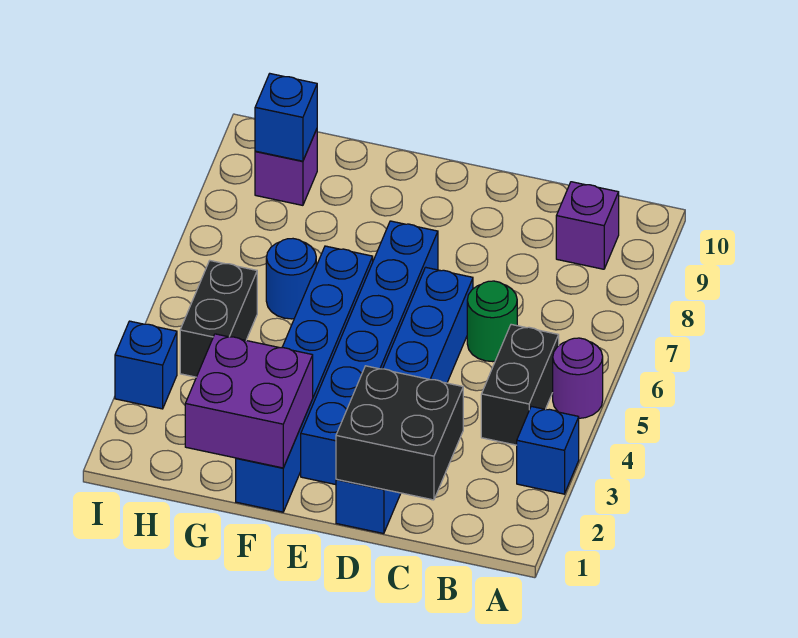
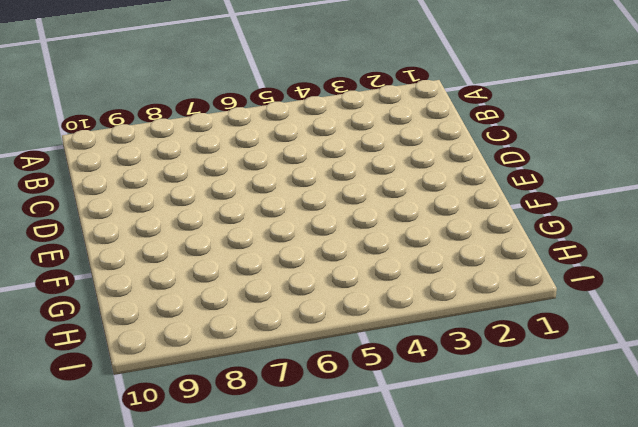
none -> blue brick A3 level 1
none -> purple round brick A5 level 1
none -> black brick B4:B5 level 1

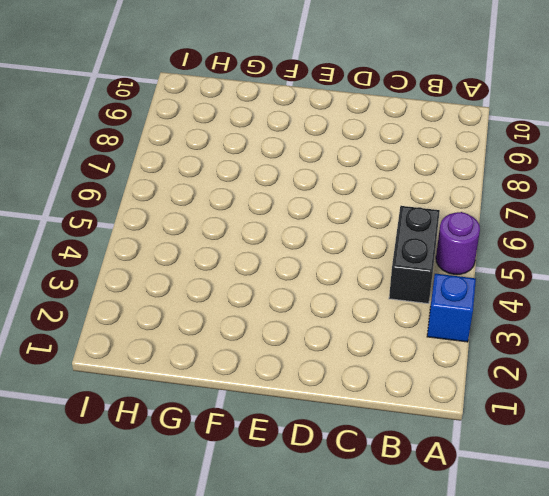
none -> purple brick B9 level 1
none -> green round brick C6 level 1
none -> blue brick D1:D6 level 1

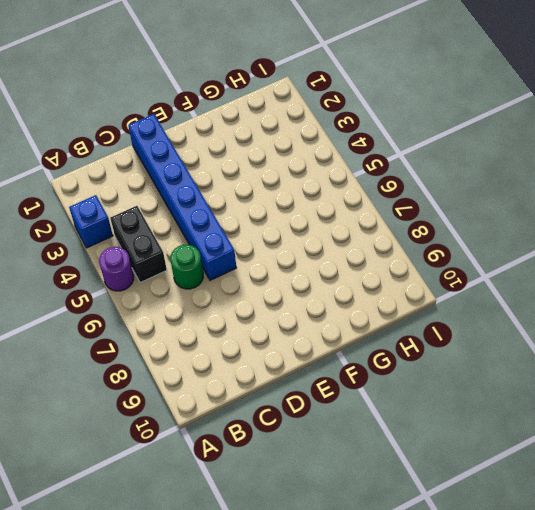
none -> purple brick B9 level 1
none -> blue brick E2:E7 level 1
none -> blue brick F1:F6 level 1

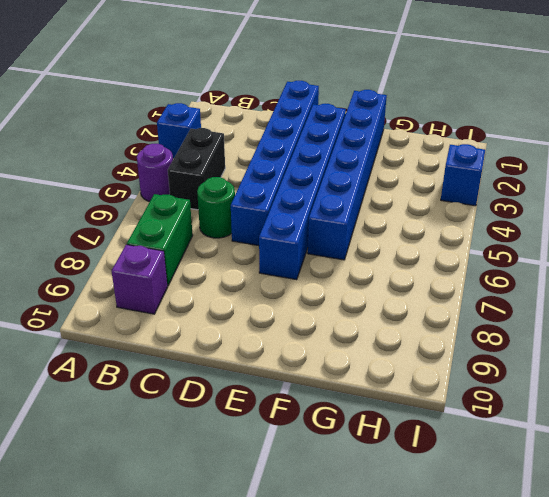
green brick B7:B8 level 1 -> none
none -> blue round brick G6 level 1
none -> black brick H4:H5 level 1
none -> purple brick H9 level 1

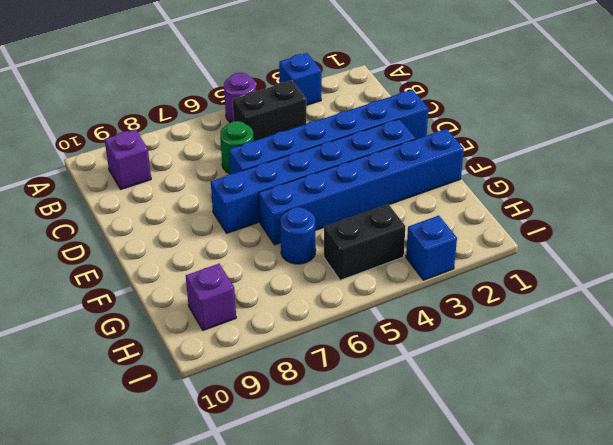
none -> black brick C1:D2 level 2
none -> purple brick F1:G2 level 2
none -> blue brick H9 level 2

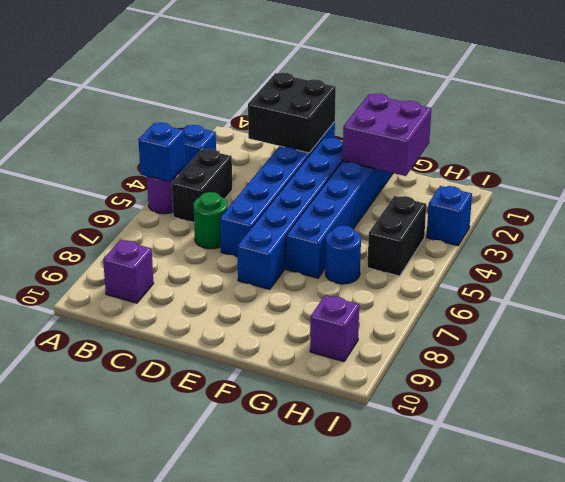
blue brick A5 level 2 -> blue brick H9 level 2

